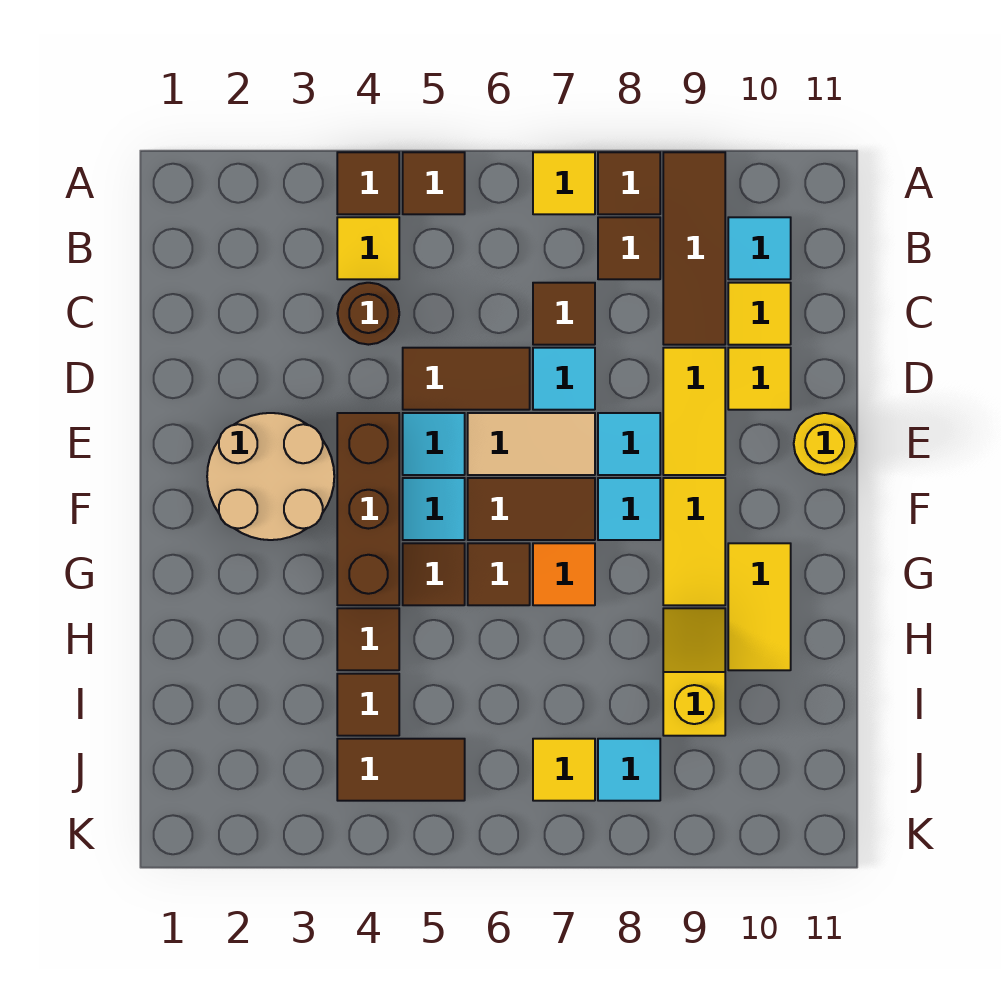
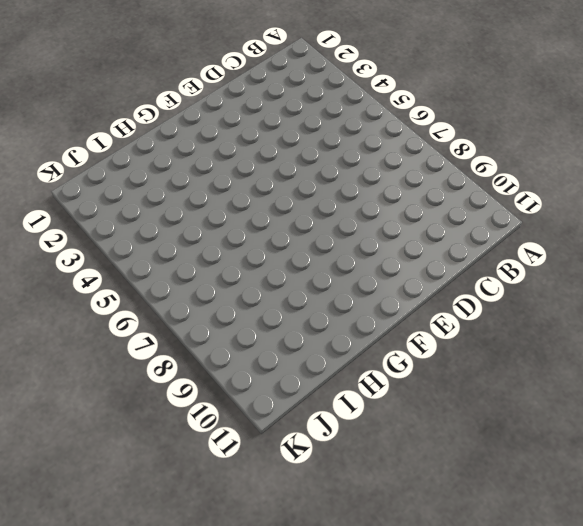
none -> brown tile A4 level 1
none -> brown tile A5 level 1
none -> yellow tile A7 level 1
none -> brown tile A8 level 1

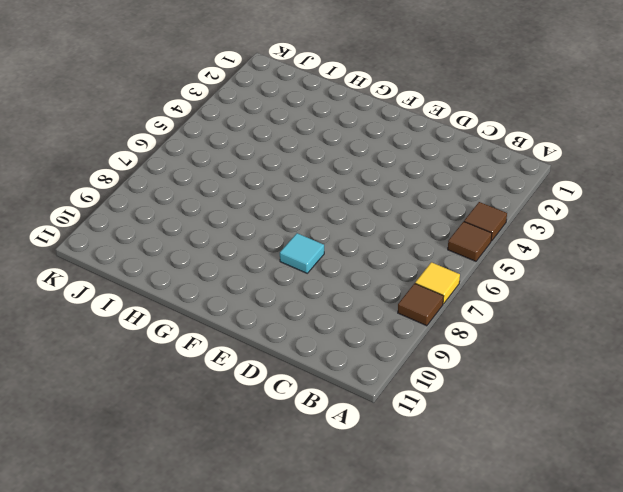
none -> brown tile A9:C9 level 1
none -> yellow tile B4 level 1
none -> brown tile B8 level 1
none -> cyan tile B10 level 1

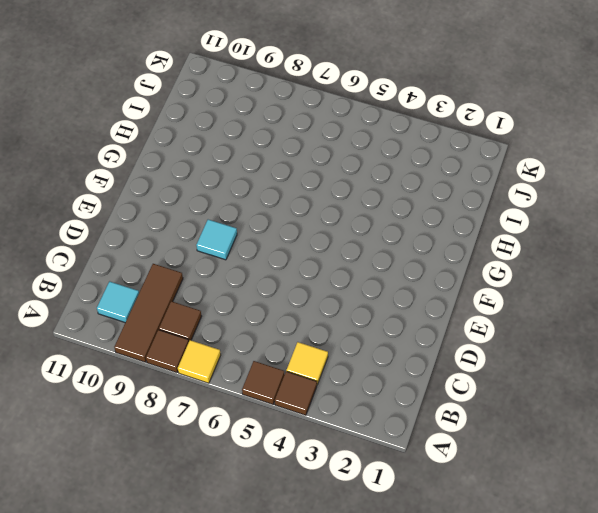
none -> brown round brick C4 level 1
none -> brown tile C7 level 1
none -> yellow tile C10 level 1
none -> brown tile D5:D6 level 1

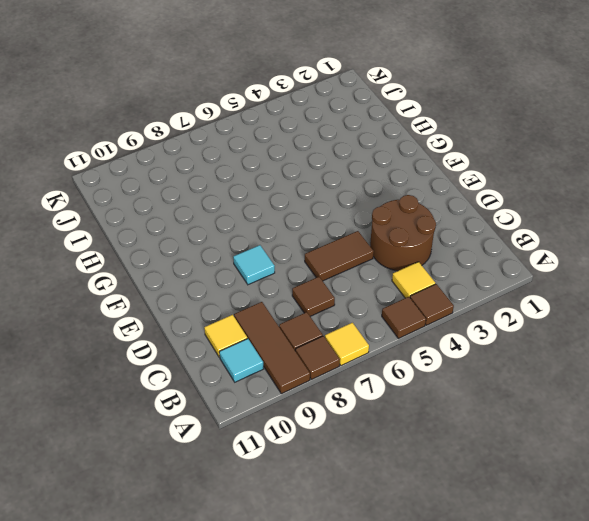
brown round brick C3:D4 level 1 -> brown round brick C4 level 1
none -> cyan tile D7 level 1
none -> yellow tile D9:E9 level 1
none -> yellow tile D10 level 1
none -> tan round brick E2:F3 level 1

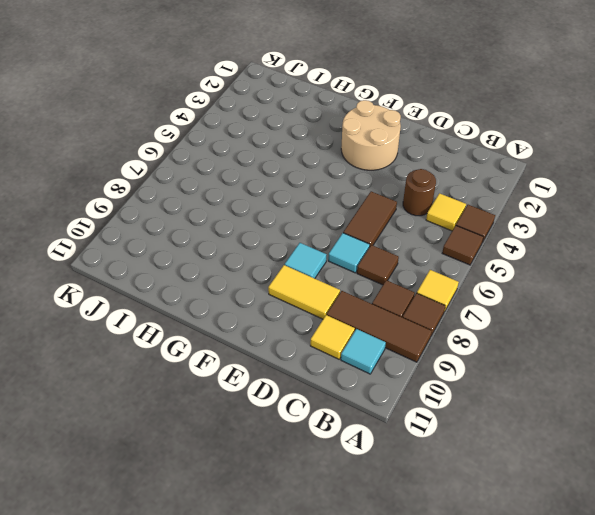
none -> yellow tile D10 level 1
none -> brown brick E4:G4 level 1
none -> cyan tile E5 level 1
none -> tan tile E6:E7 level 1

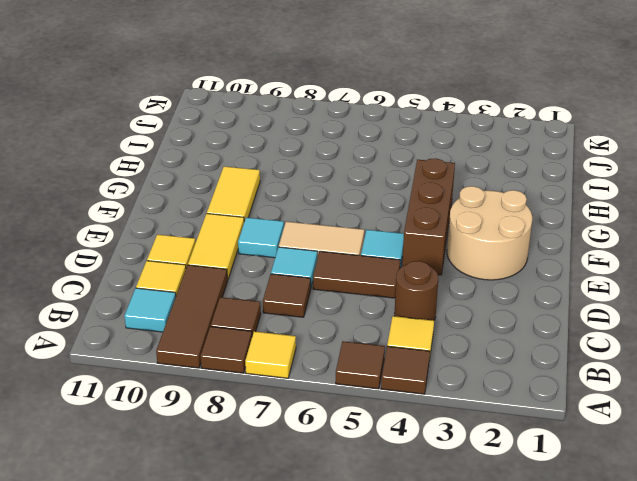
none -> yellow round brick E11 level 1
none -> cyan tile F5 level 1
none -> brown tile F6:F7 level 1
none -> cyan tile F8 level 1

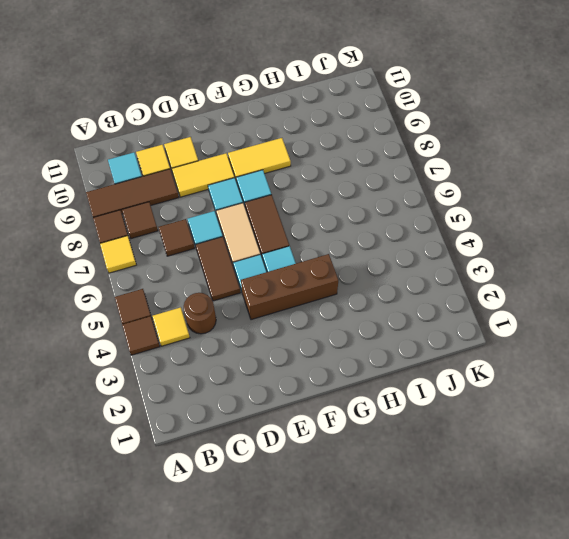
none -> tan round brick E2:F3 level 1
none -> yellow round brick E11 level 1
none -> brown tile G5 level 1
none -> brown tile G6 level 1

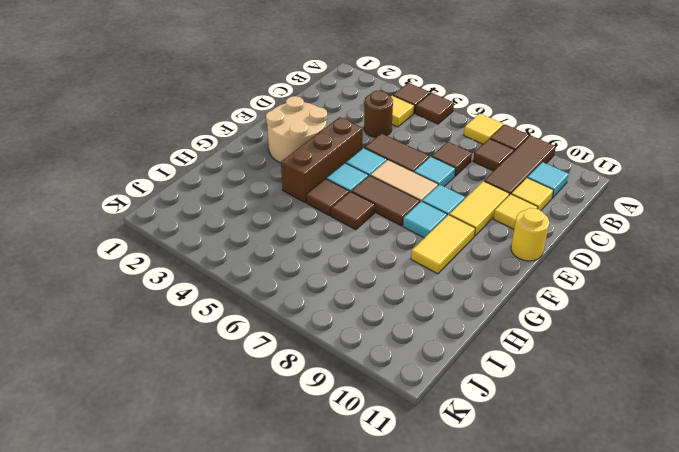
none -> orange tile G7 level 1
none -> yellow tile G10:H10 level 1
none -> brown tile H4 level 1
none -> yellow slope H9:I9 level 1 top I

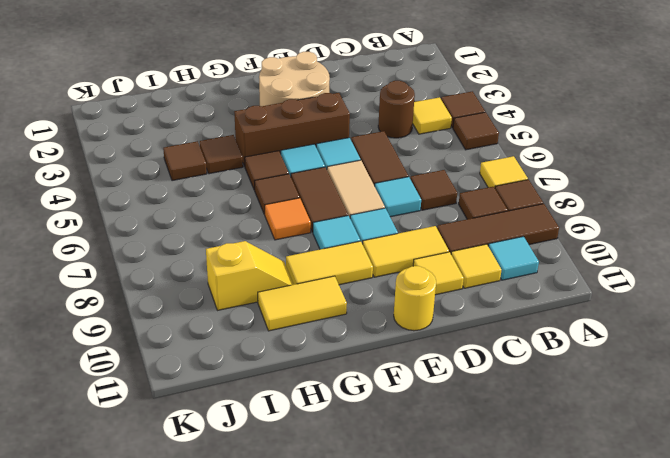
none -> brown tile J4:J5 level 1
none -> yellow tile J7 level 1
none -> cyan tile J8 level 1

